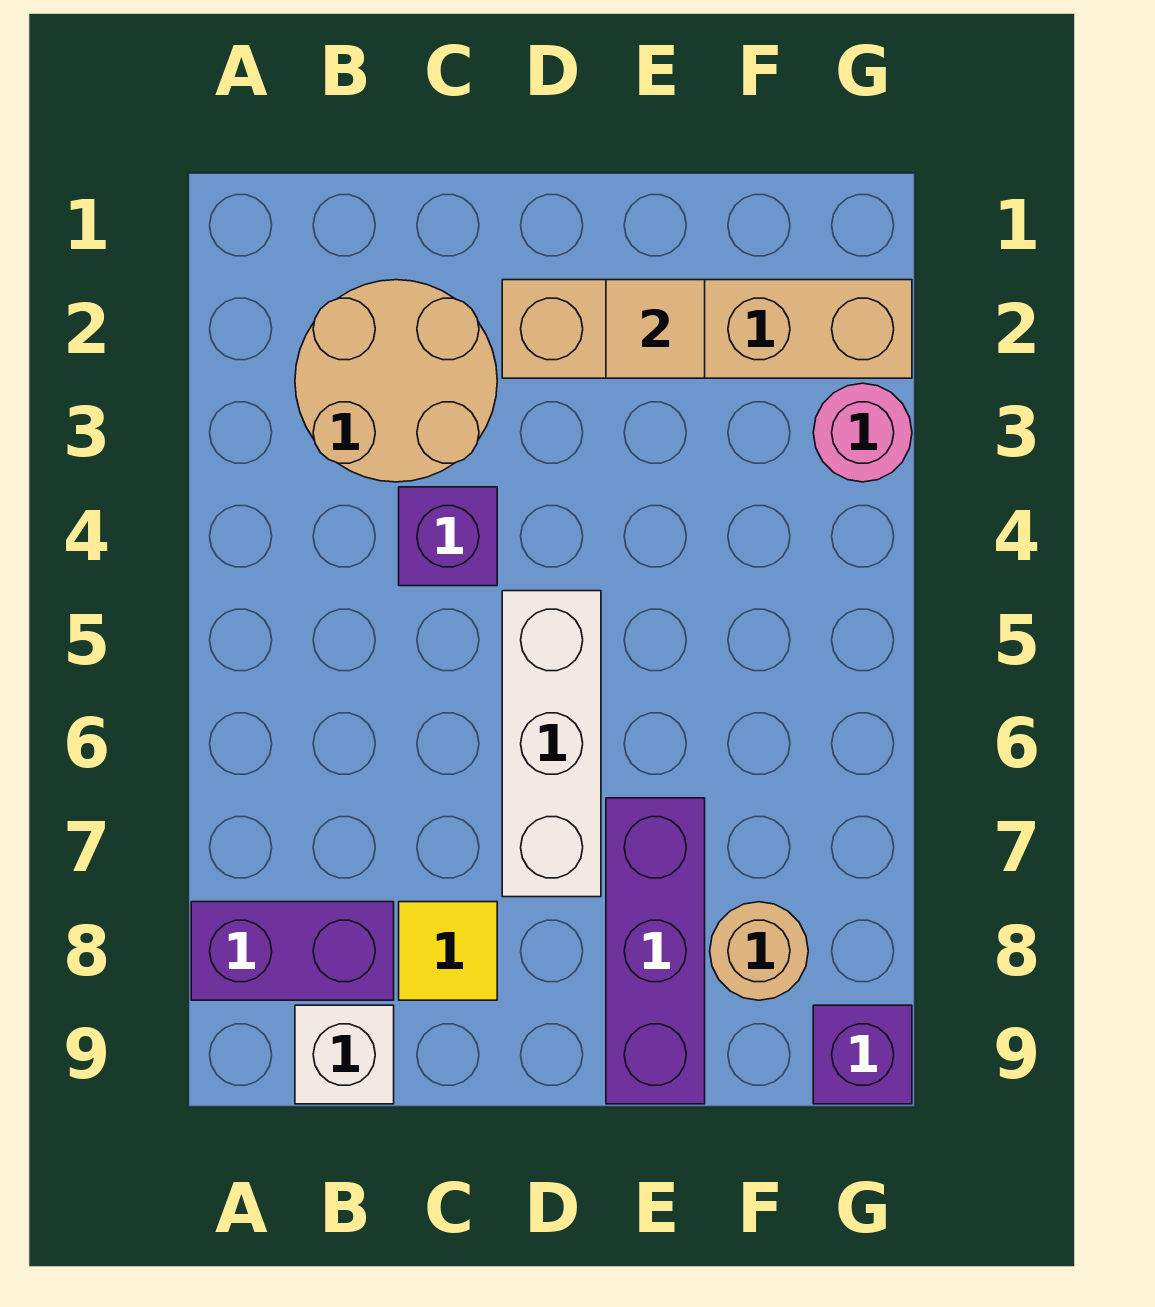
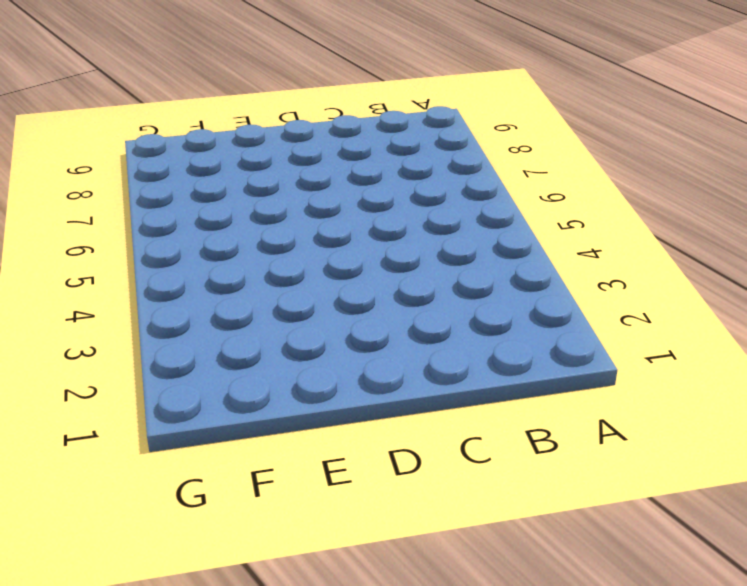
none -> purple brick A8:B8 level 1
none -> tan round brick B2:C3 level 1
none -> white brick B9 level 1

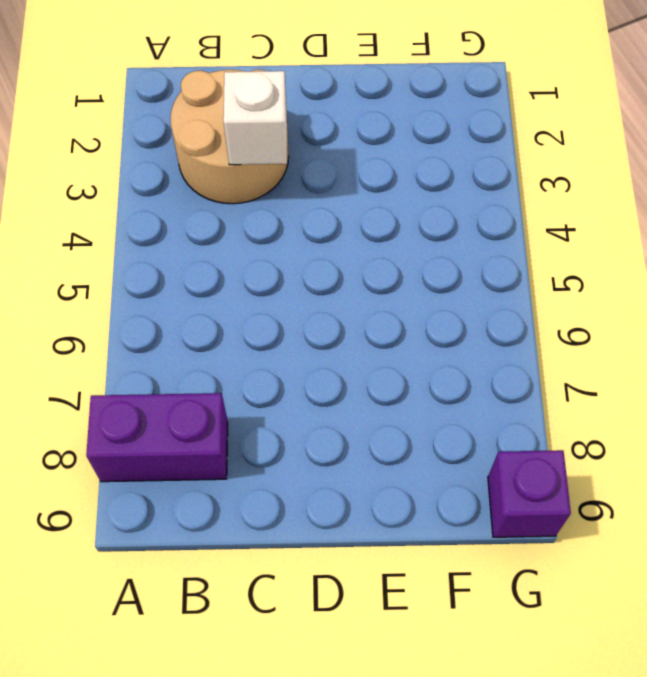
white brick C3 level 2 -> white brick B9 level 1
none -> purple brick C4 level 1
none -> yellow tile C8 level 1
none -> tan brick D2:G2 level 1

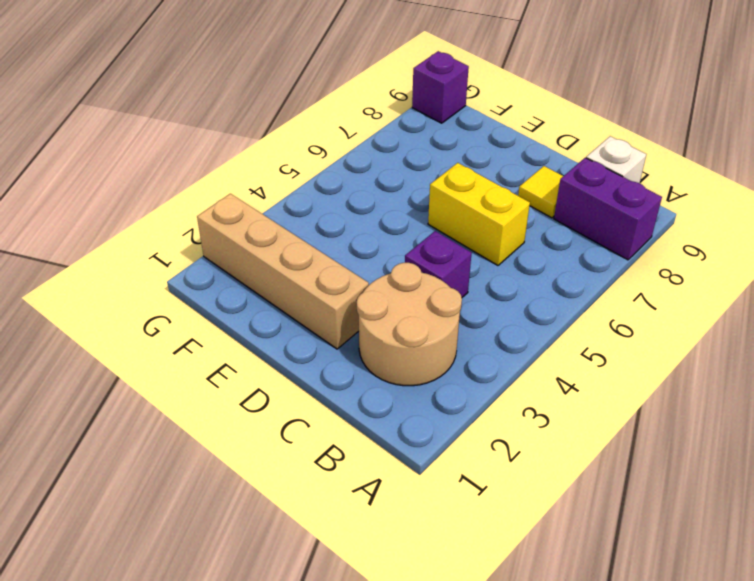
yellow brick C6:D6 level 1 -> white brick D5:D7 level 1
none -> purple brick E7:E9 level 1
none -> tan round brick F8 level 1
none -> pink round brick G3 level 1

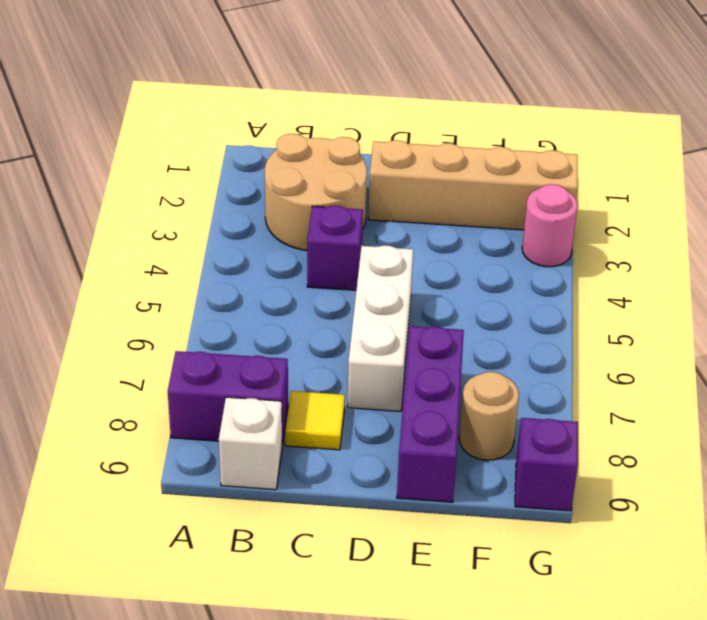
none -> tan tile E2 level 2

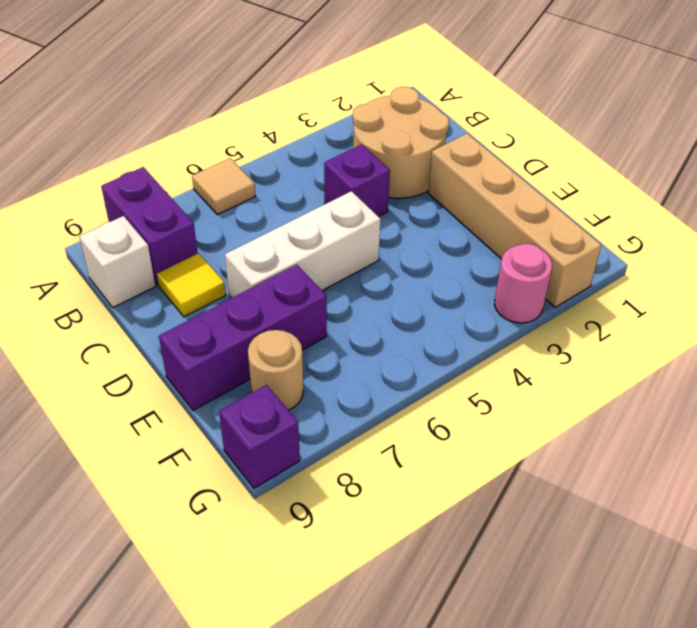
tan tile A6 level 1 -> tan tile E2 level 2

